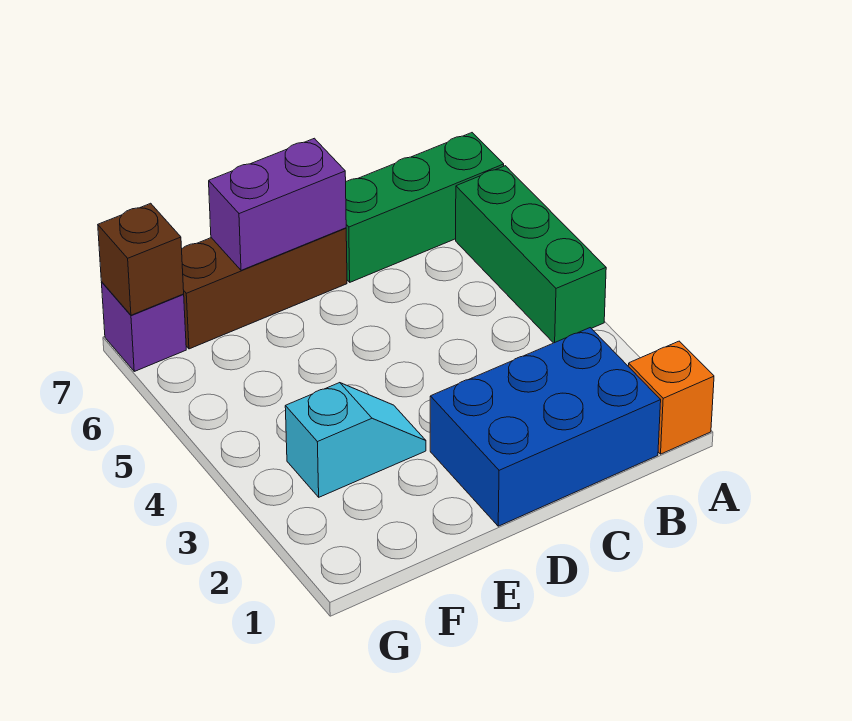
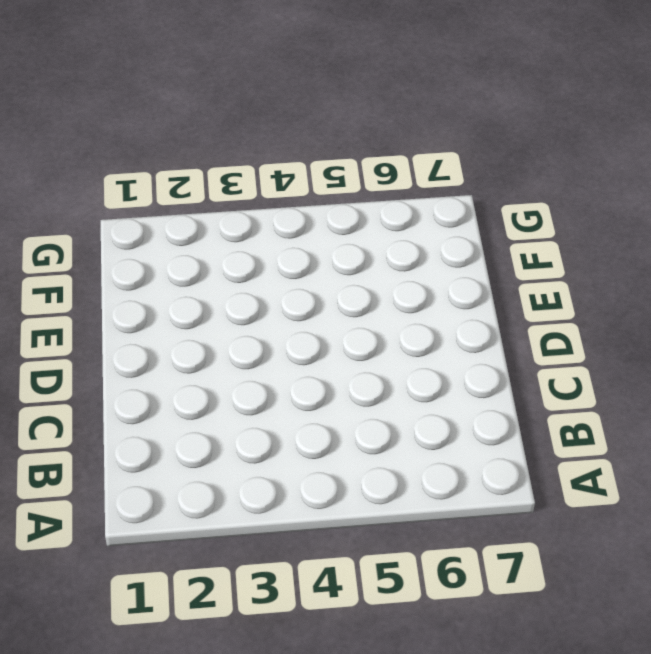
none -> orange brick A1 level 1
none -> green brick A4:A6 level 1

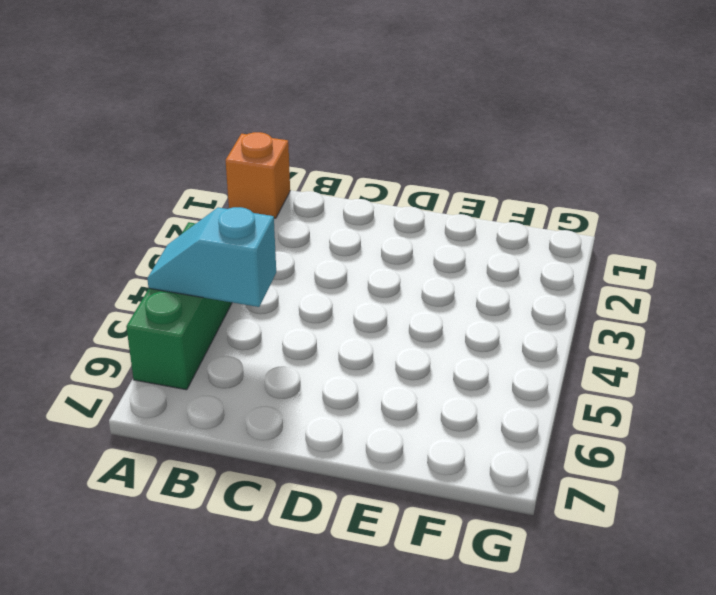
cyan slope A5:B5 level 2 top B -> cyan slope E3:F3 level 1 top F
none -> green brick A7:C7 level 1
none -> blue brick B1:D2 level 1

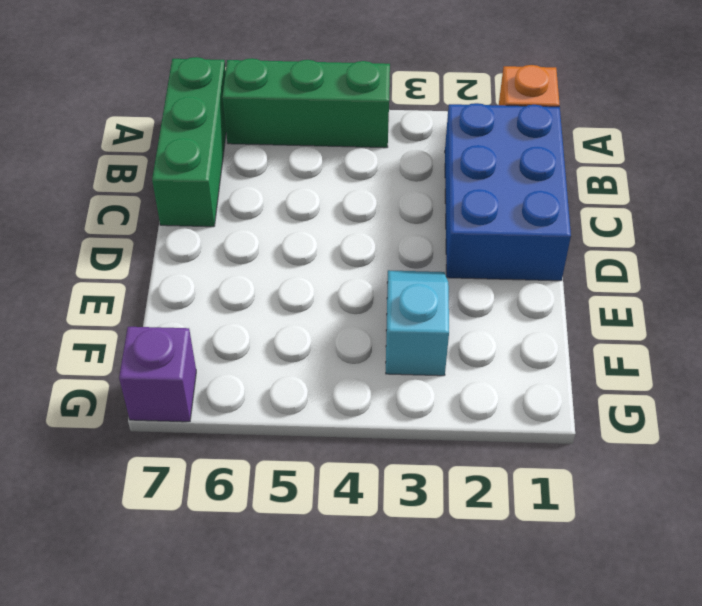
none -> brown brick D7:F7 level 1
none -> purple brick D7:E7 level 2

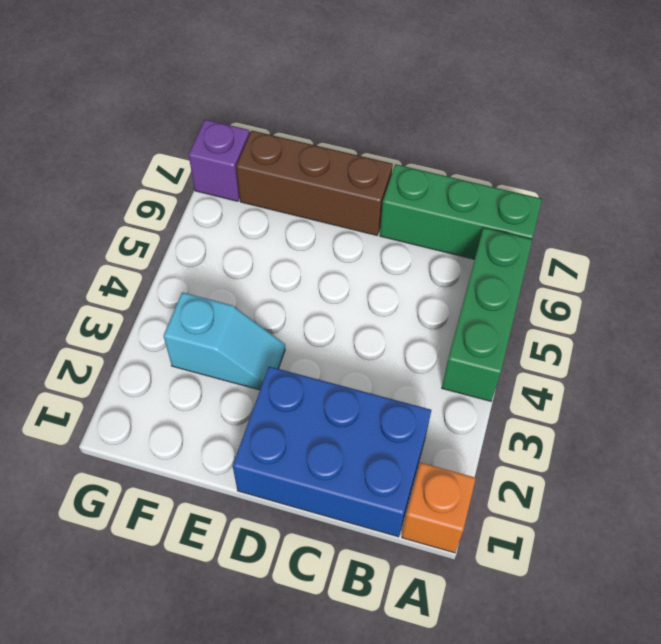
none -> purple brick D7:E7 level 2
none -> brown brick G7 level 2

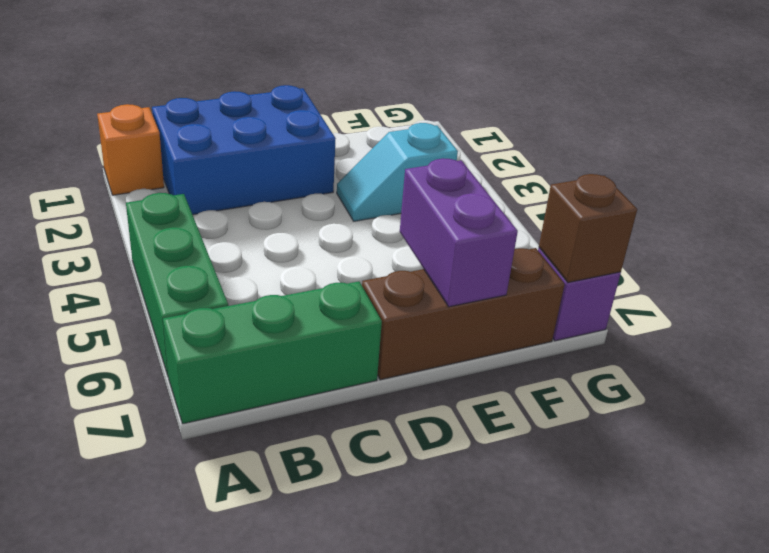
purple brick E6:E7 level 2 -> purple brick D7:E7 level 2

